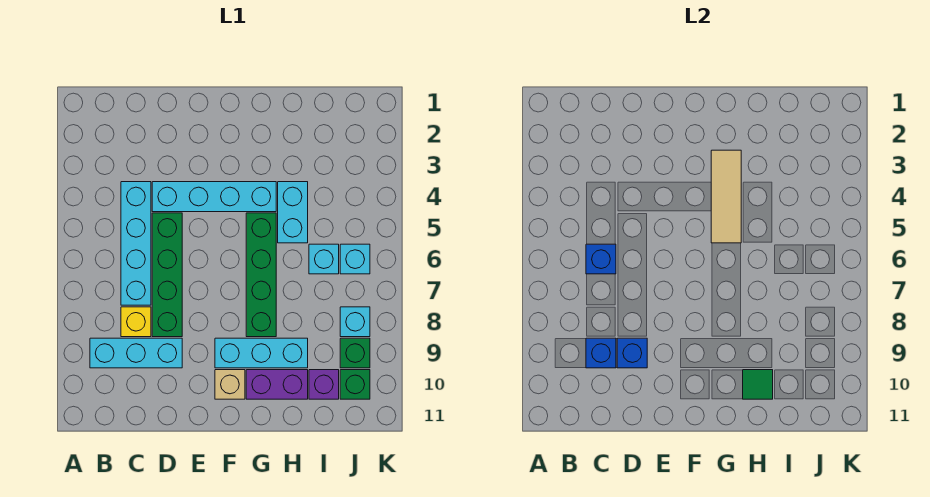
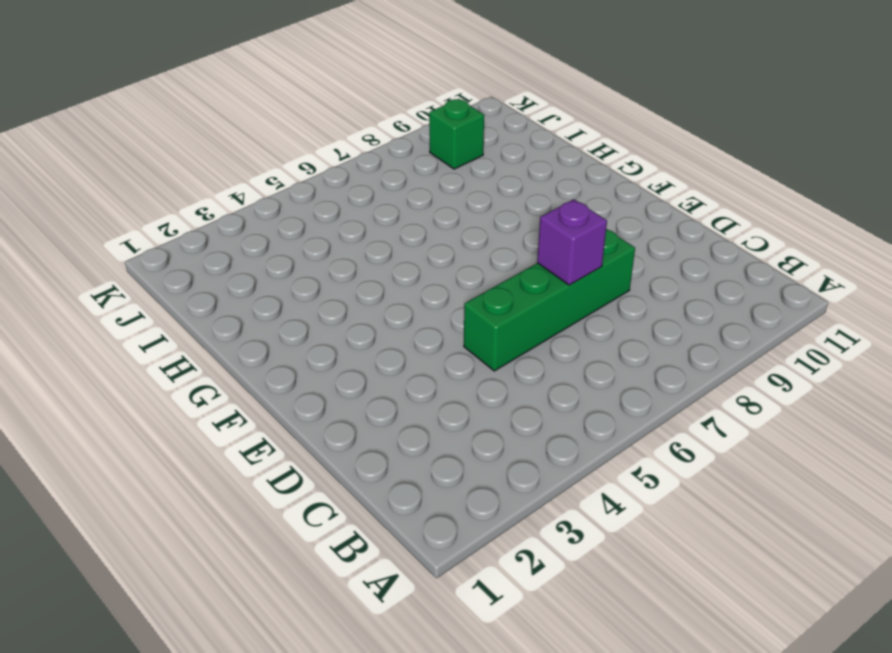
purple brick D7 level 2 -> purple brick I10 level 1
none -> cyan brick B9:D9 level 1
none -> cyan brick C4:C7 level 1
none -> yellow brick C8 level 1

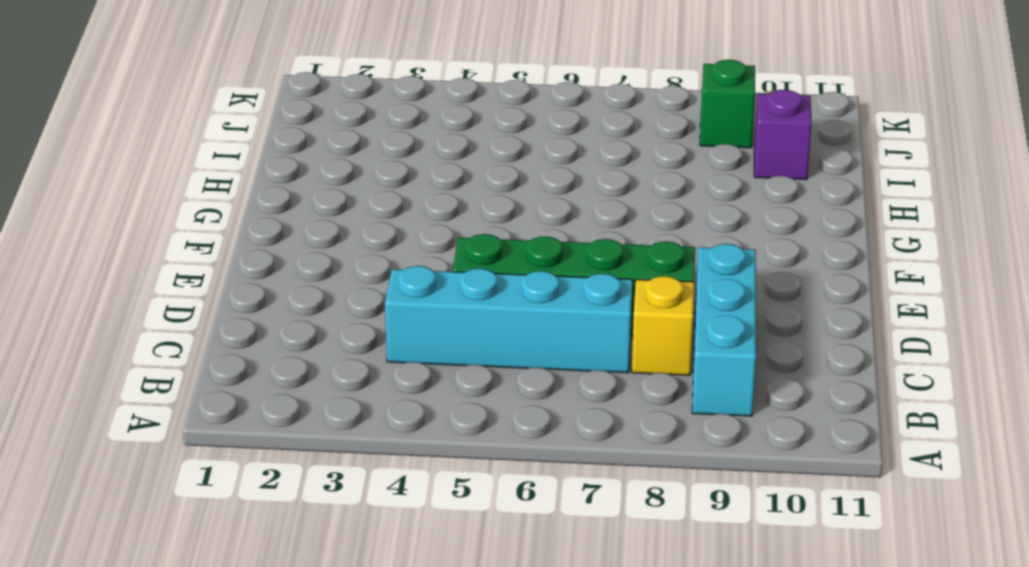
none -> cyan brick D4:G4 level 1
none -> cyan brick F9:H9 level 1
none -> tan brick F10 level 1

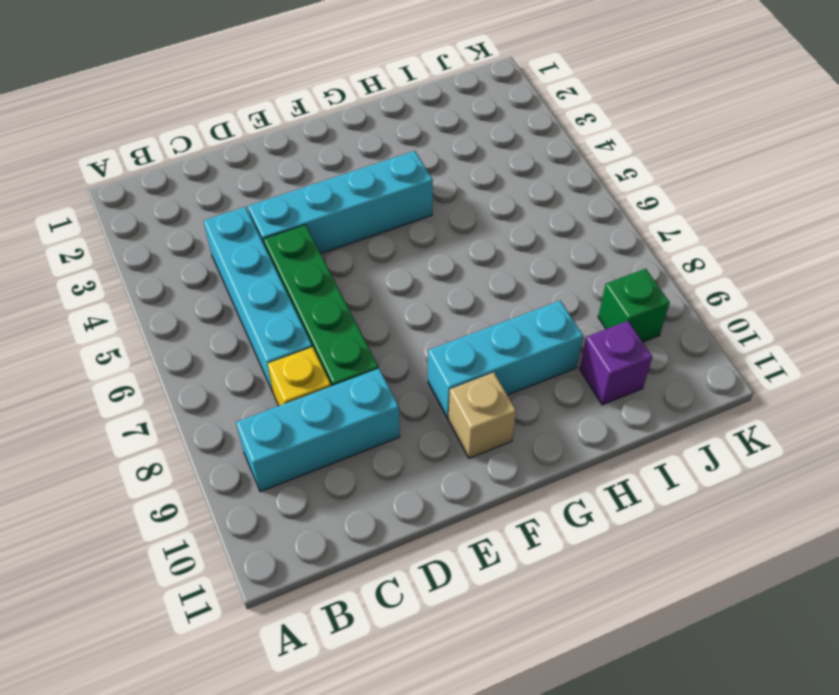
none -> green brick G5:G8 level 1
none -> purple brick G10:H10 level 1
none -> cyan brick H4:H5 level 1

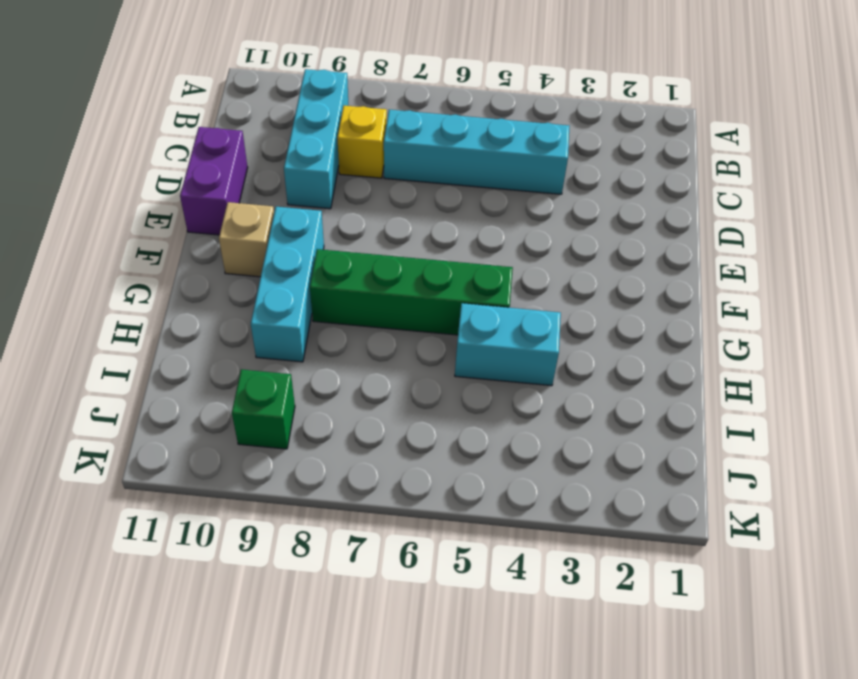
purple brick D11:E11 level 1 -> purple brick G10:H10 level 1
none -> cyan brick D4:G4 level 1
none -> green brick D5:D8 level 1
none -> cyan brick I6 level 1

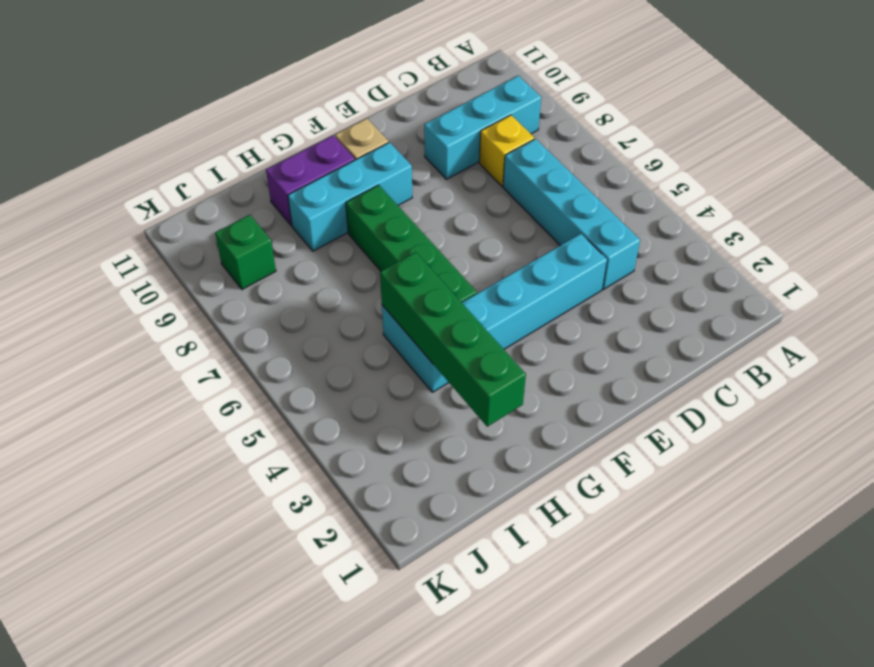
green brick H2:H5 level 2 -> green brick D5:D8 level 1
none -> cyan brick I6 level 1
none -> purple brick I10 level 1
none -> cyan brick J6 level 1

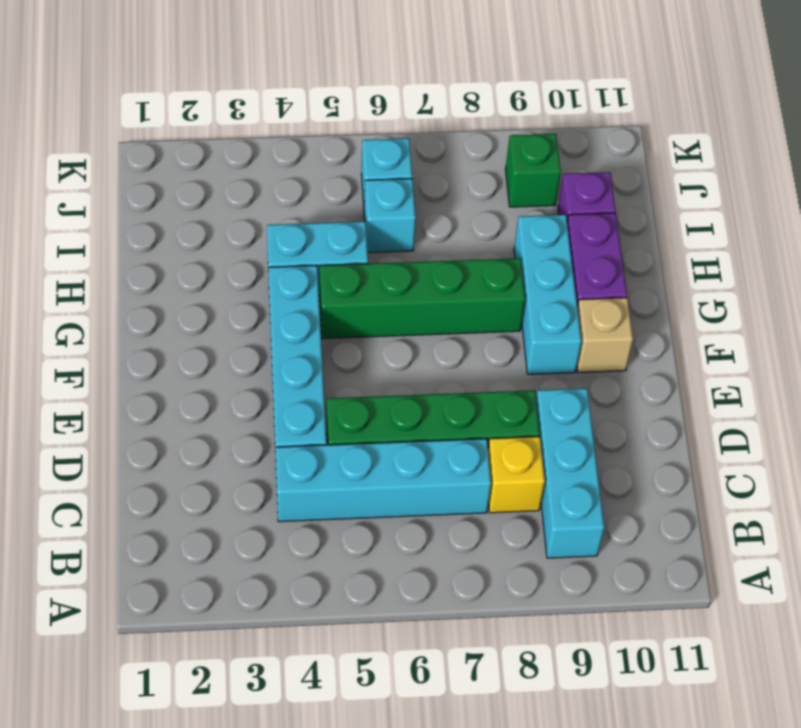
none -> cyan brick J8 level 1
none -> green brick J10 level 1
none -> blue brick C6 level 2

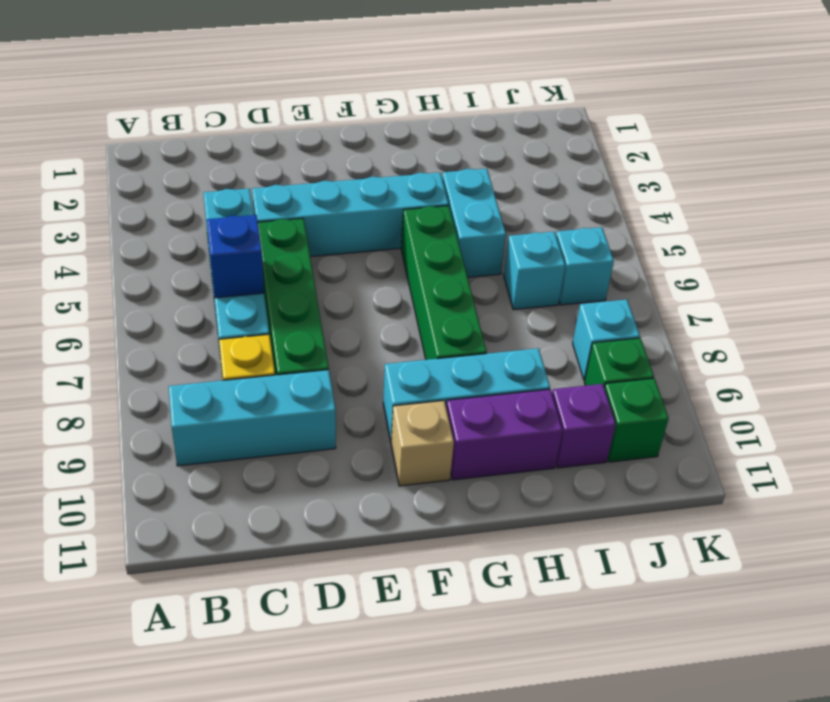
none -> blue brick C9 level 2
none -> blue brick D9 level 2
none -> tan tile G3:G5 level 2

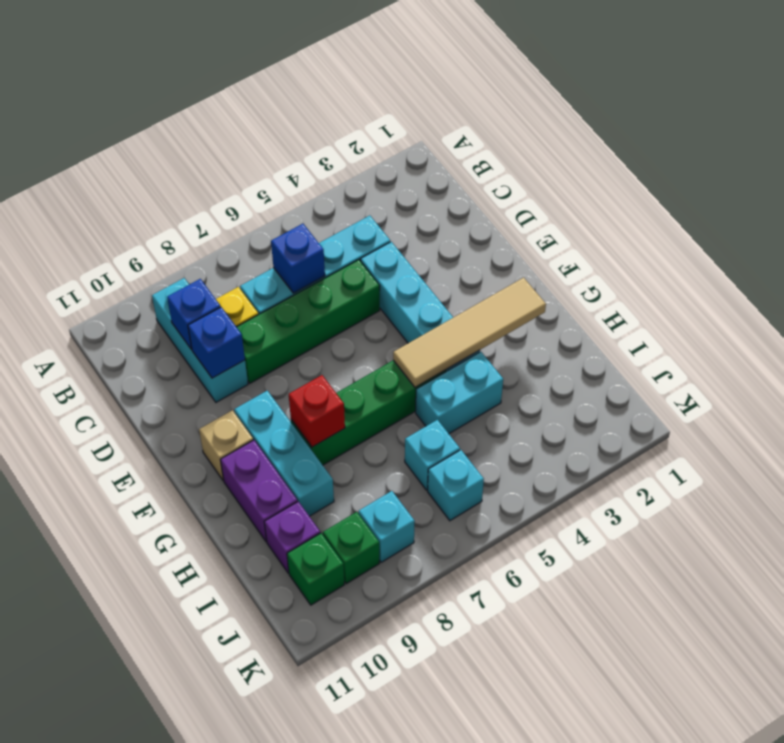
tan tile G2:G5 level 2 -> tan tile G3:G5 level 2
red brick G8 level 2 -> none
none -> green tile H10 level 2

